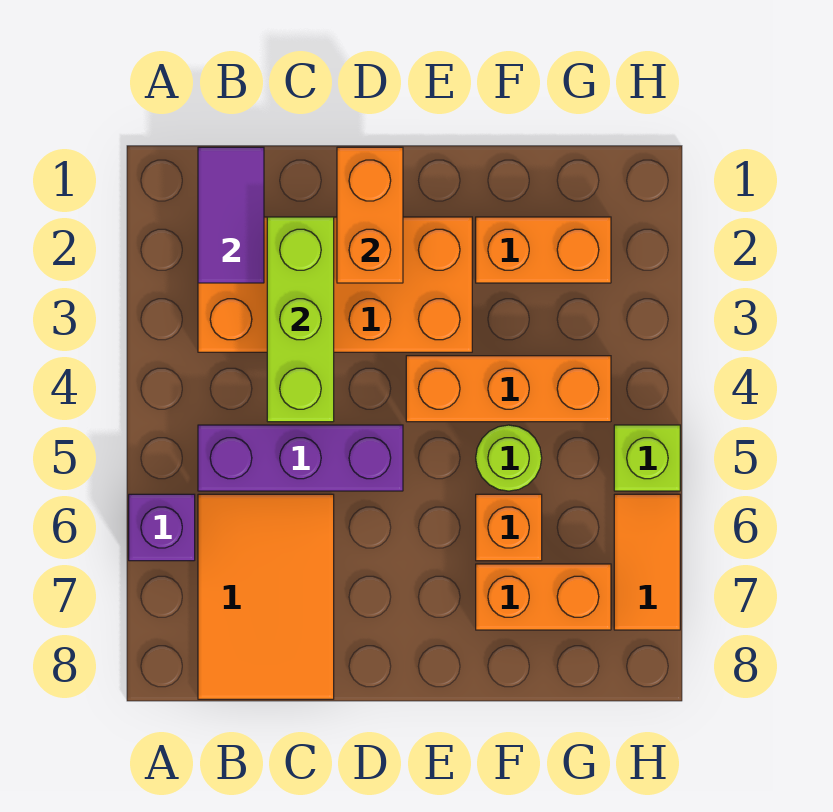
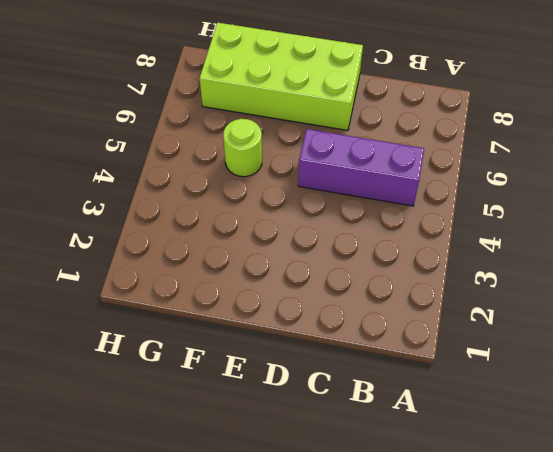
lime brick D7:G8 level 1 -> orange brick F7:G7 level 1
none -> purple brick A6 level 1
none -> orange brick B2:E3 level 1
none -> orange tile B6:C8 level 1

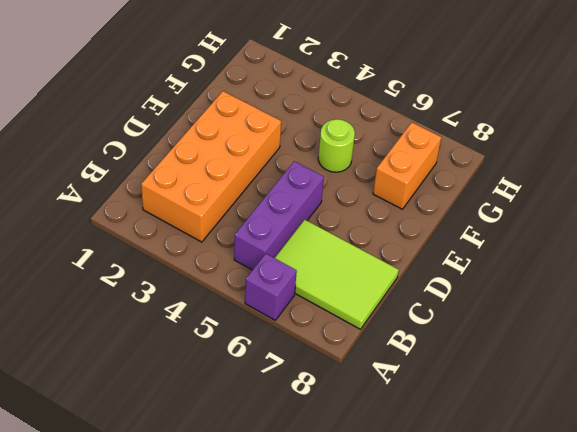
lime tile B6:C8 level 1 -> orange tile B6:C8 level 1
none -> orange brick E4:G4 level 1
none -> orange brick F2:G2 level 1
none -> orange brick F6 level 1

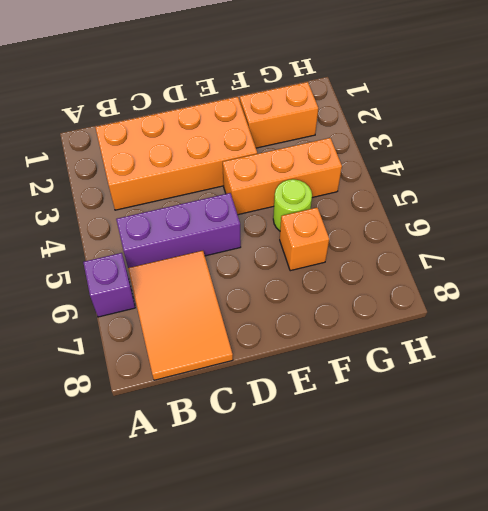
none -> orange brick F7:G7 level 1
none -> lime brick H5 level 1
none -> orange tile H6:H7 level 1

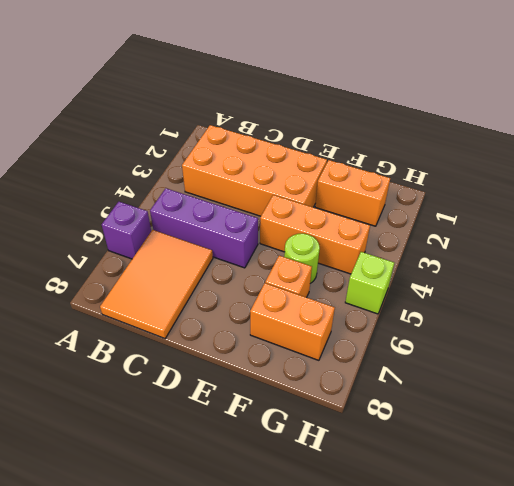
none -> orange tile H6:H7 level 1
none -> purple tile B1:B2 level 2
none -> lime brick C2:C4 level 2

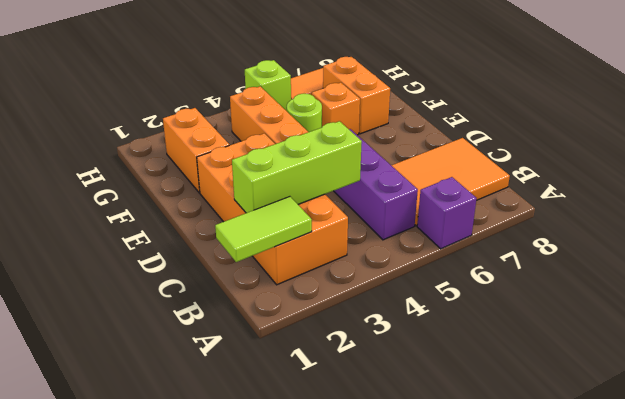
lime tile B1:B2 level 2 -> purple tile B1:B2 level 2
none -> orange brick D1:D2 level 2

